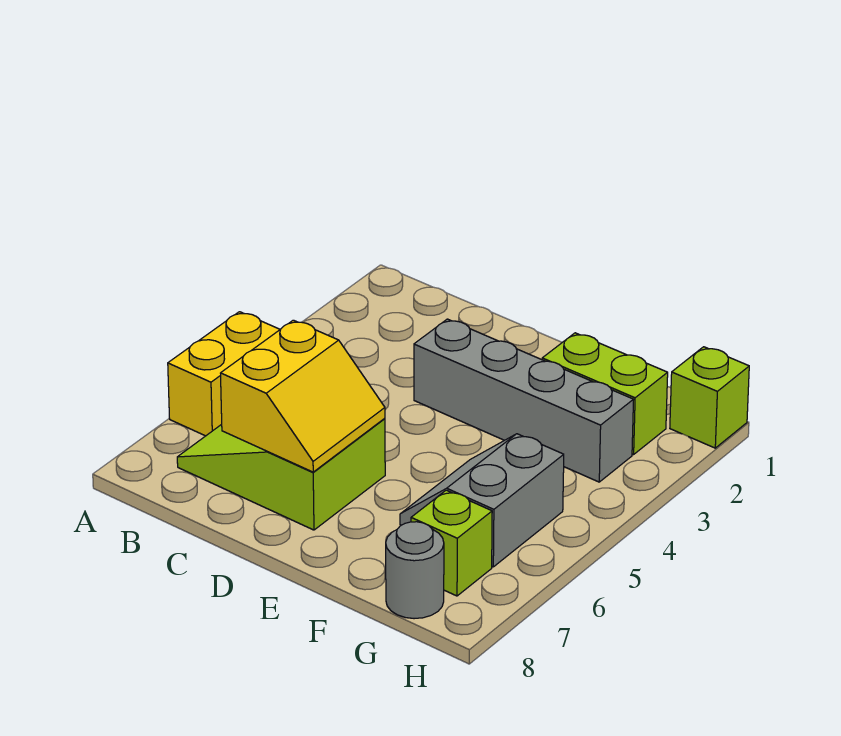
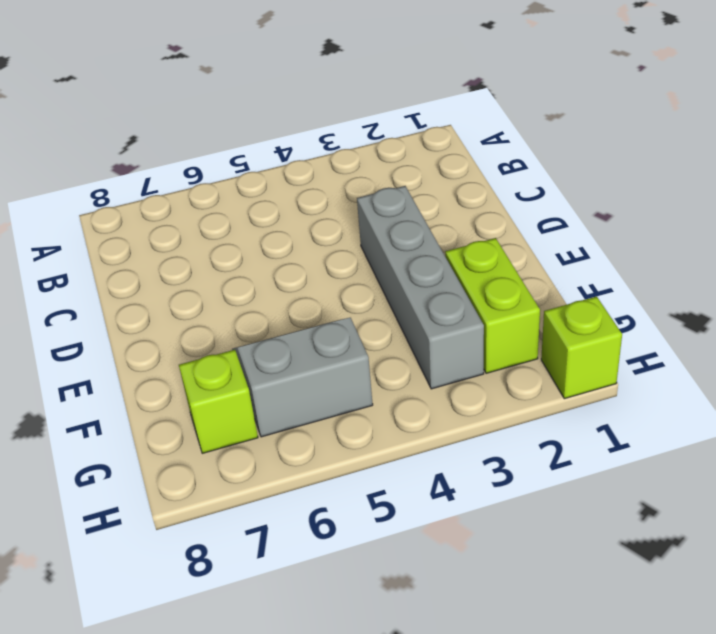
none -> yellow brick A5:A6 level 1
none -> lime slope B6:D7 level 1 top D

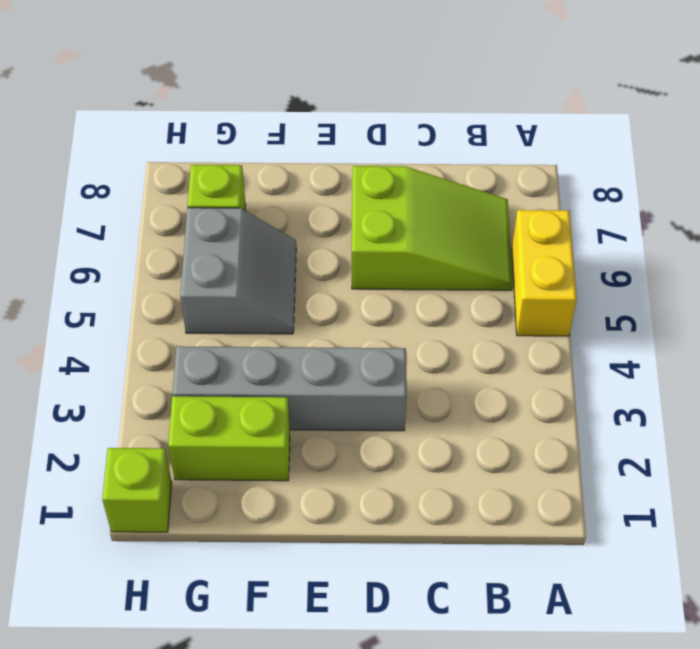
none -> grey round brick G8 level 1
none -> yellow slope C6:D7 level 2 top C

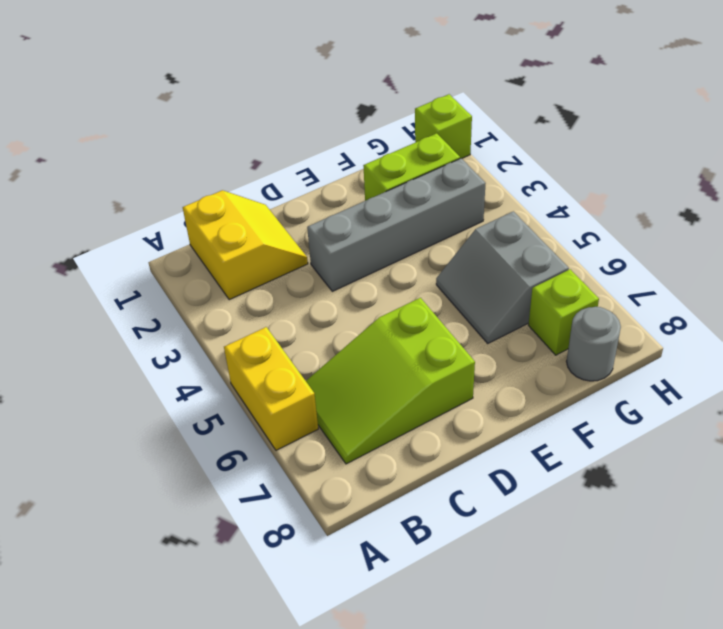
yellow slope B1:C2 level 1 top B -> yellow slope C6:D7 level 2 top C

